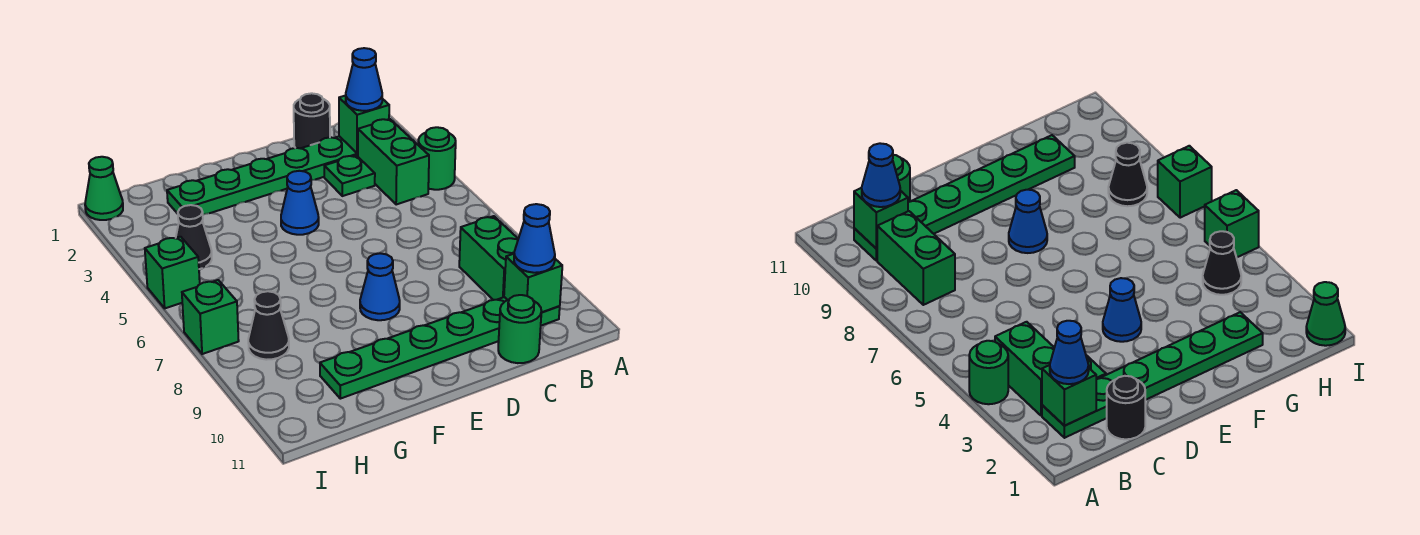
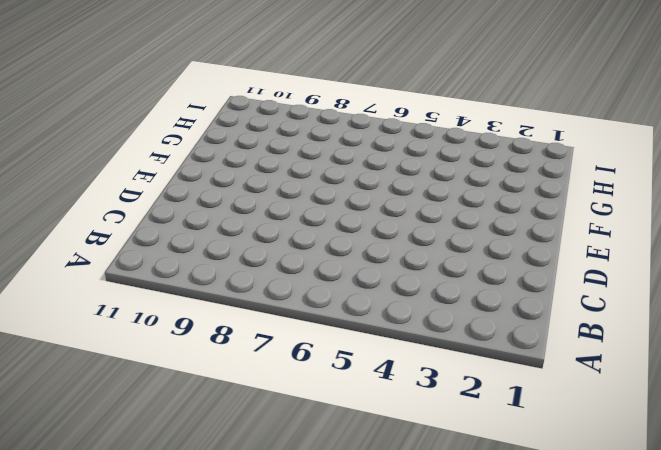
none -> green round brick A4 level 1
none -> green plate B2:G2 level 1
none -> green brick B3:B4 level 1

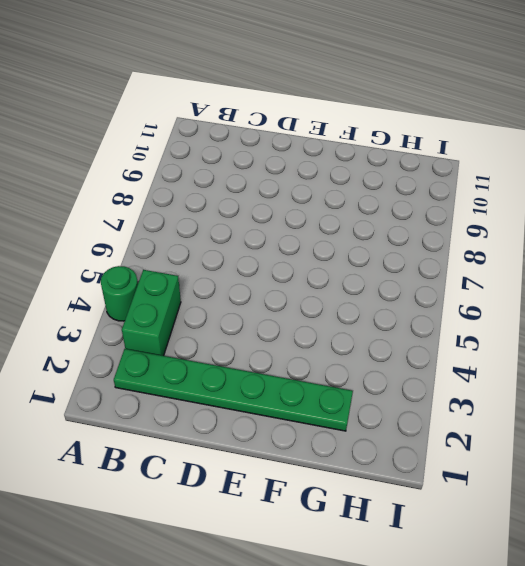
none -> green brick B8:B9 level 1
none -> green plate B10:G10 level 1
none -> black round brick C1 level 1

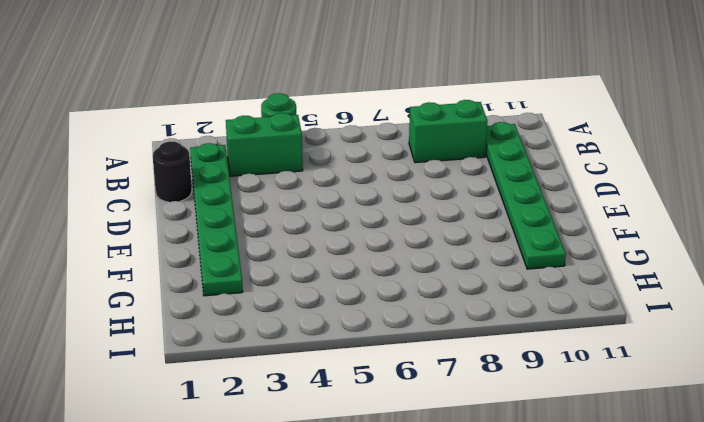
none -> green plate C3 level 1
none -> green round brick C11 level 1
none -> blue cone E4 level 1

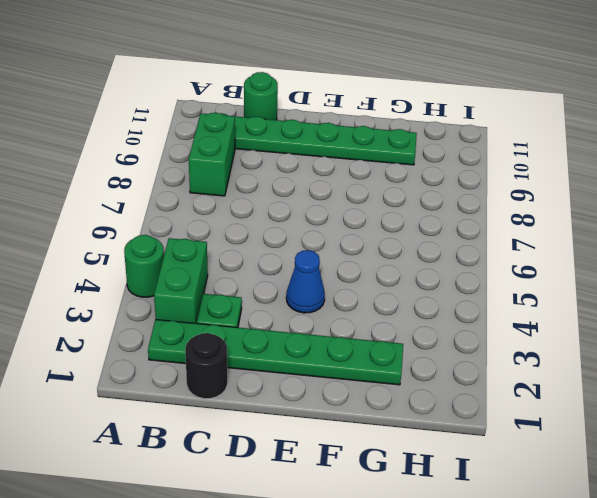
none -> blue cone E8 level 1
none -> black cone H4 level 1
none -> black cone H8 level 1

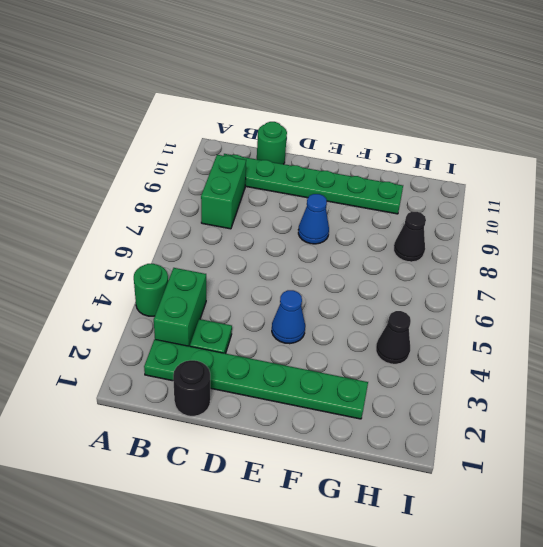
none -> green cone I1 level 1
none -> green brick I5 level 1
none -> green brick I7 level 1

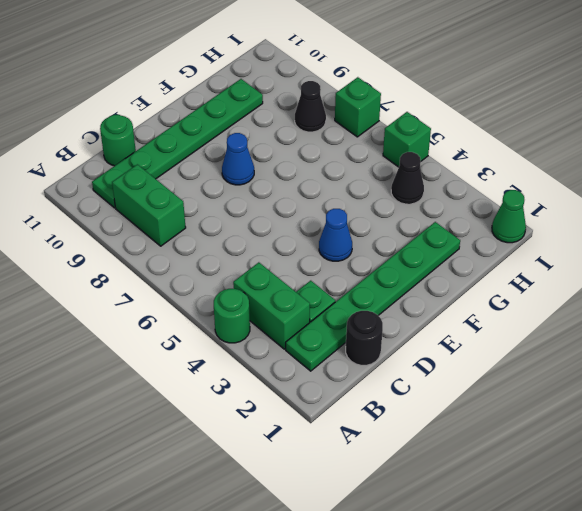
none -> green brick B2 level 2
none -> green brick B10 level 2
none -> blue cone B2 level 3

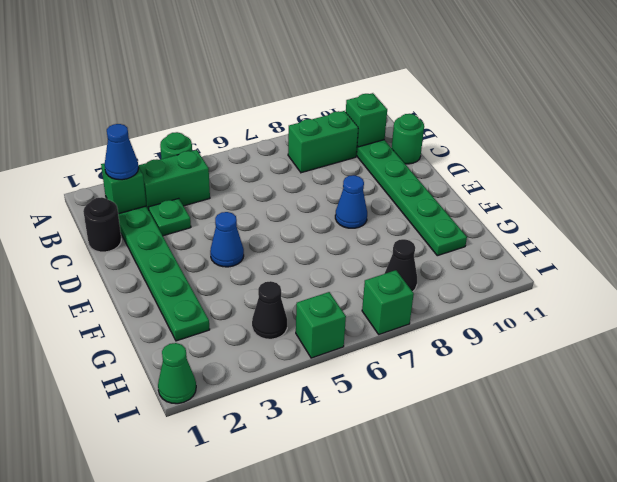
none -> blue cone B10 level 3

